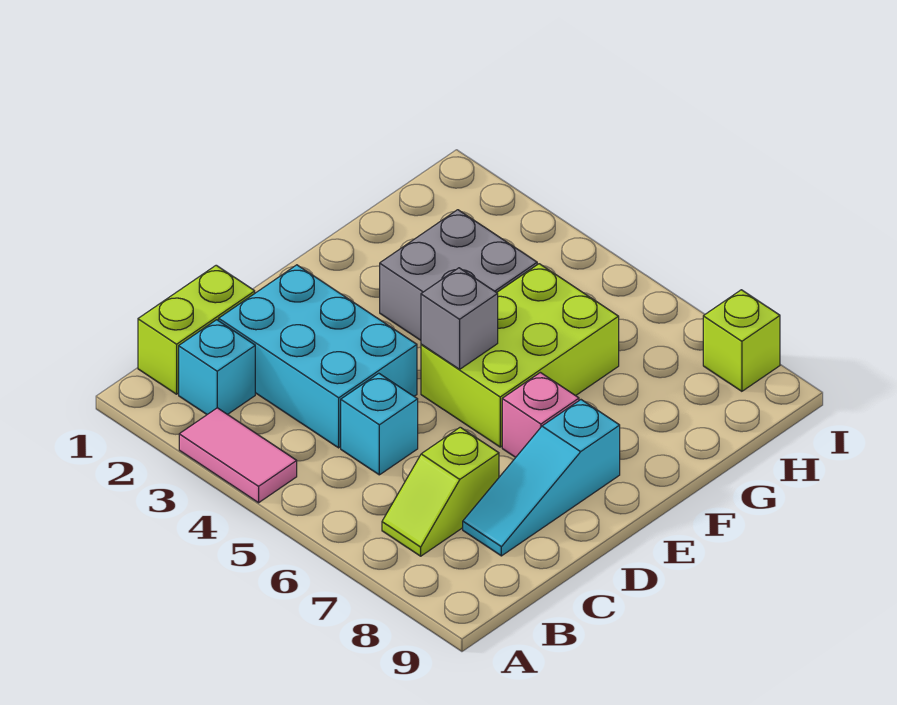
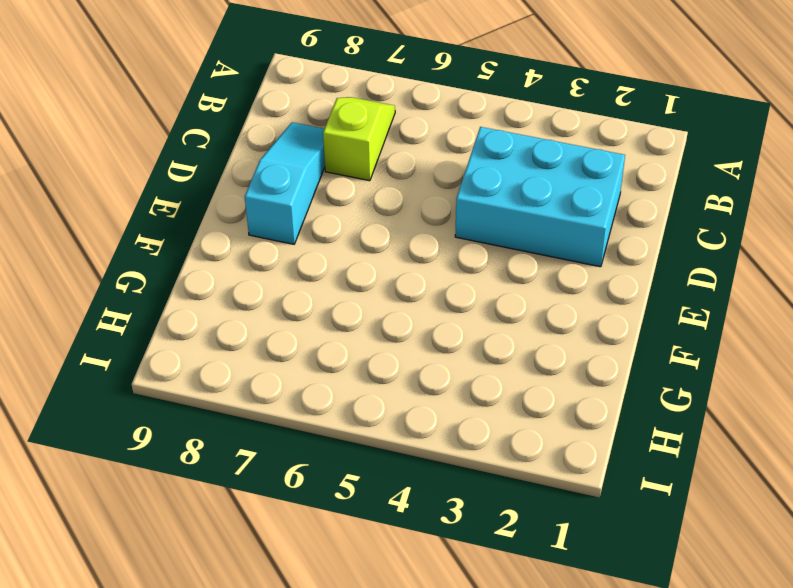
none -> pink tile A3:A4 level 1
none -> lime brick B1:C1 level 1
none -> cyan brick B2 level 1

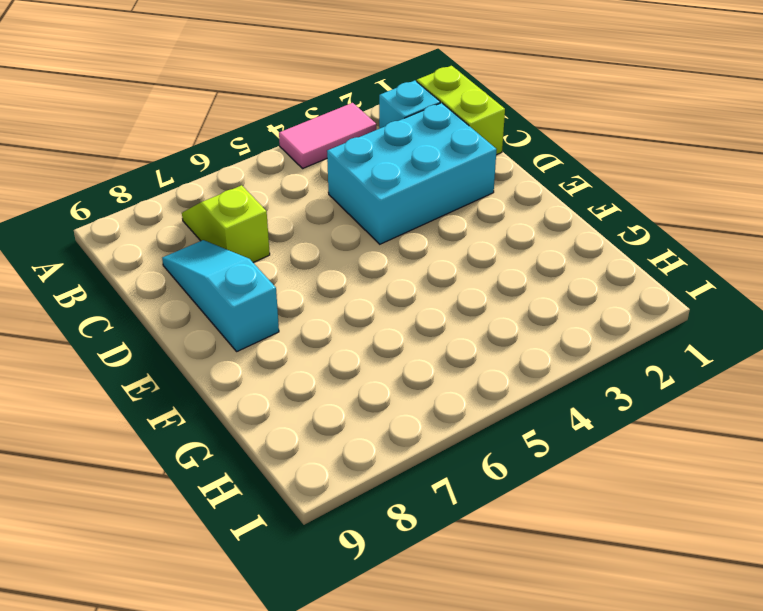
none -> cyan brick C5 level 1
none -> lime brick E5:G6 level 1
none -> pink brick E7 level 1

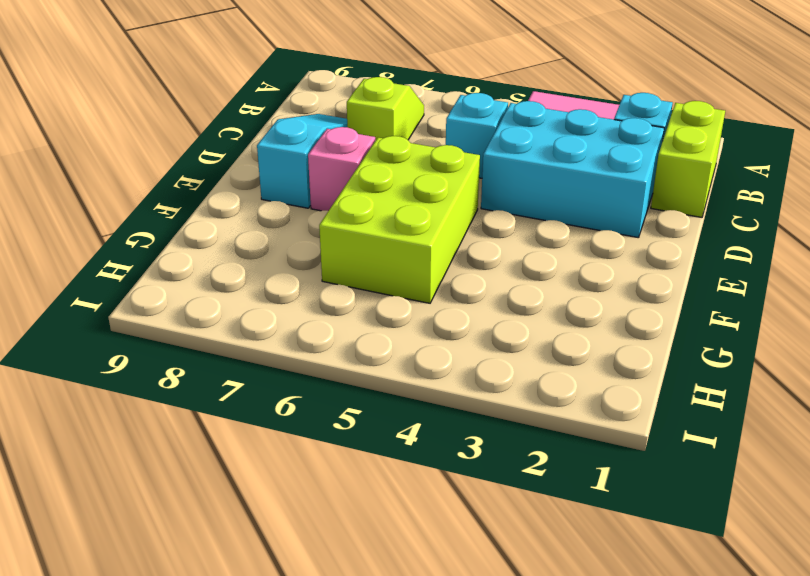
none -> grey brick F3:G4 level 1
none -> lime brick I8 level 1
none -> grey brick E5 level 2

